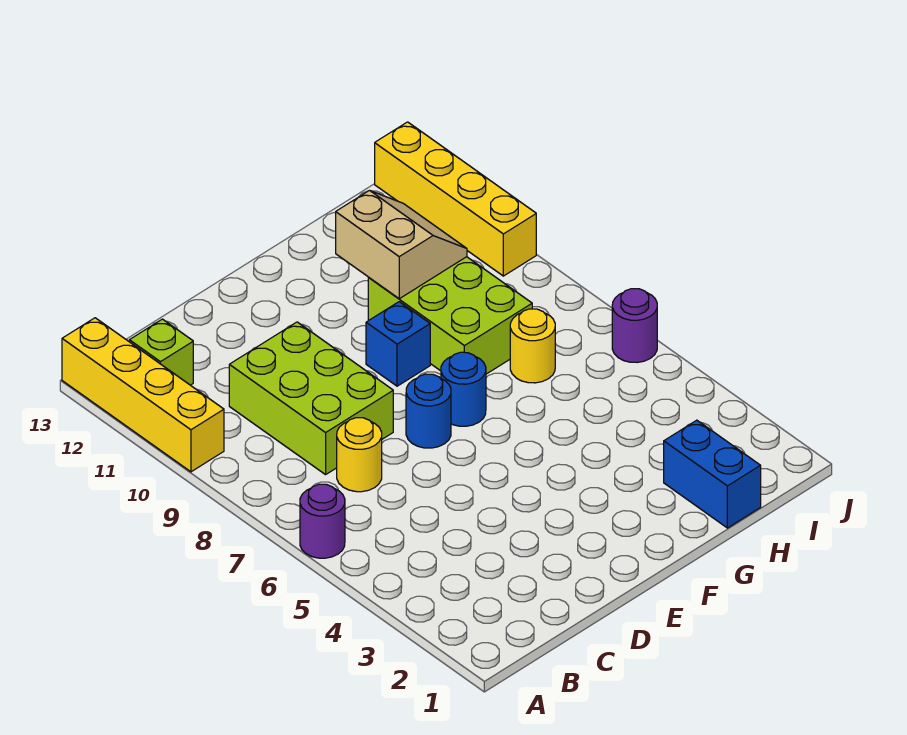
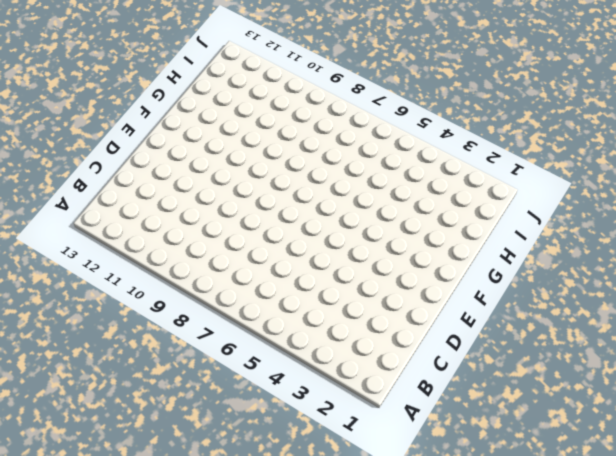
none -> purple round brick A6 level 1
none -> yellow brick A10:A13 level 1
none -> lime brick B12 level 1

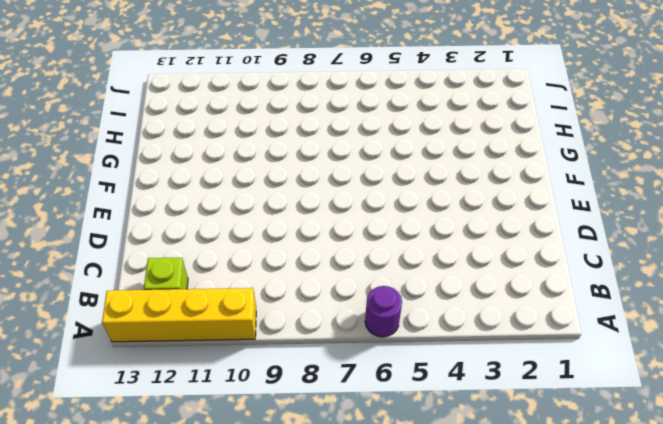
none -> yellow round brick C7 level 1
none -> lime brick C8:D10 level 1
none -> blue round brick E7 level 1

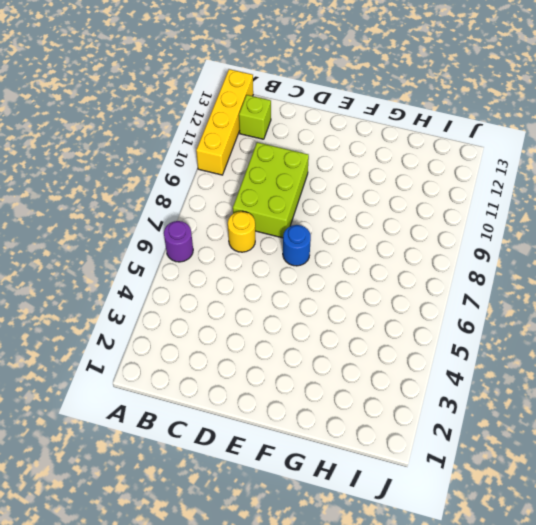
none -> blue round brick F7 level 1
none -> blue brick F9 level 1
none -> lime brick G8:H10 level 1

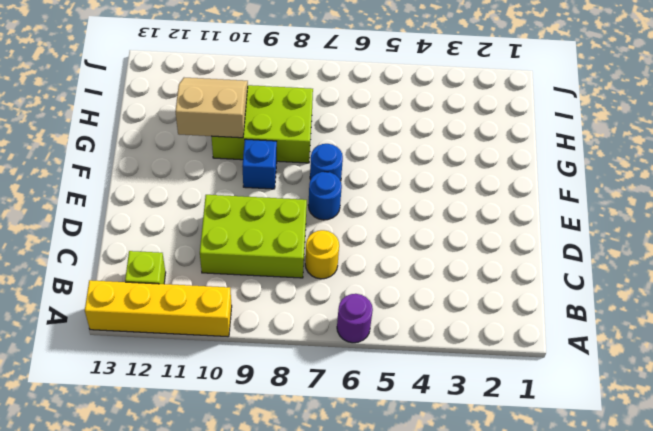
none -> blue brick H1:H2 level 1
none -> yellow round brick H7 level 1
none -> purple round brick J6 level 1

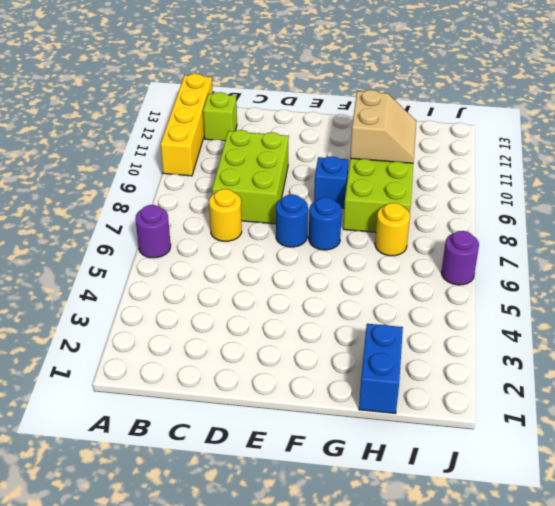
none -> yellow brick J10:J13 level 1

